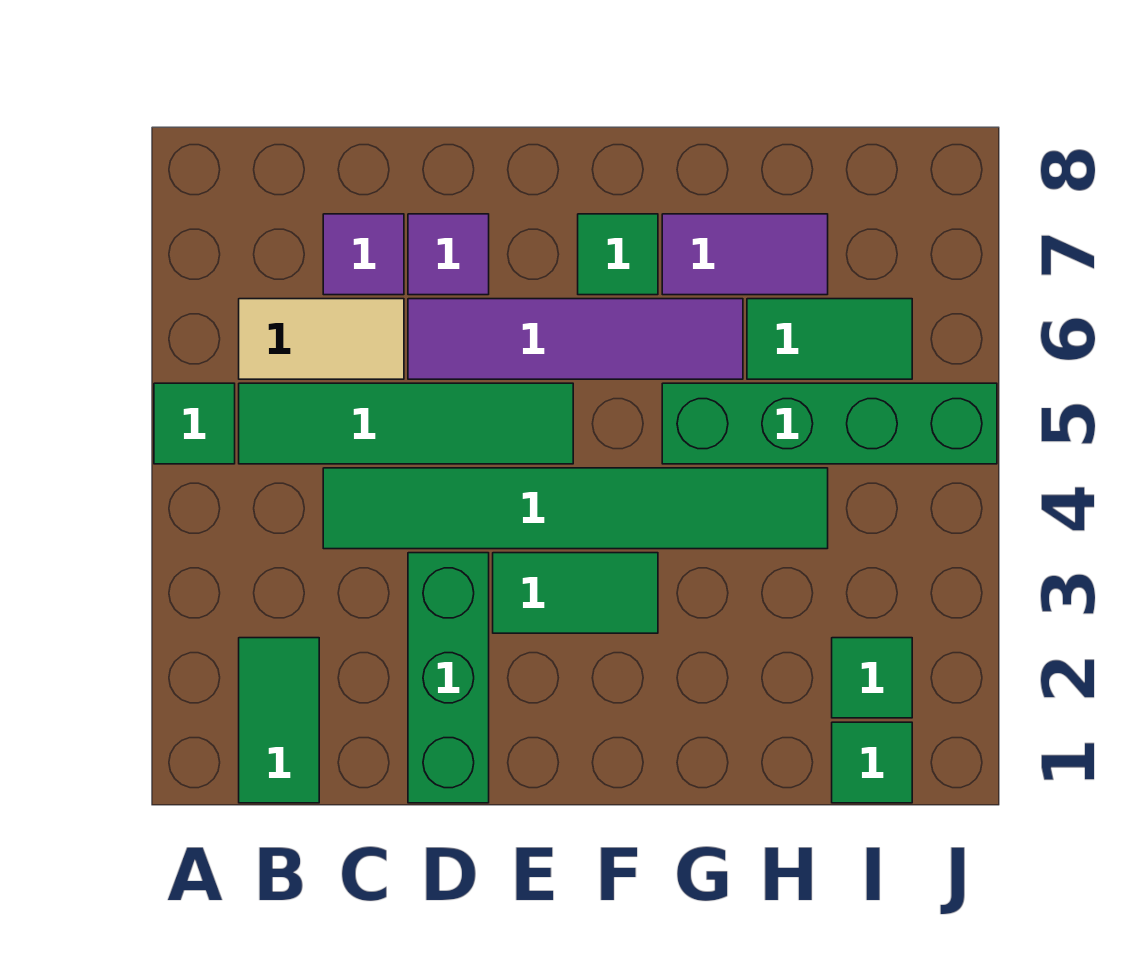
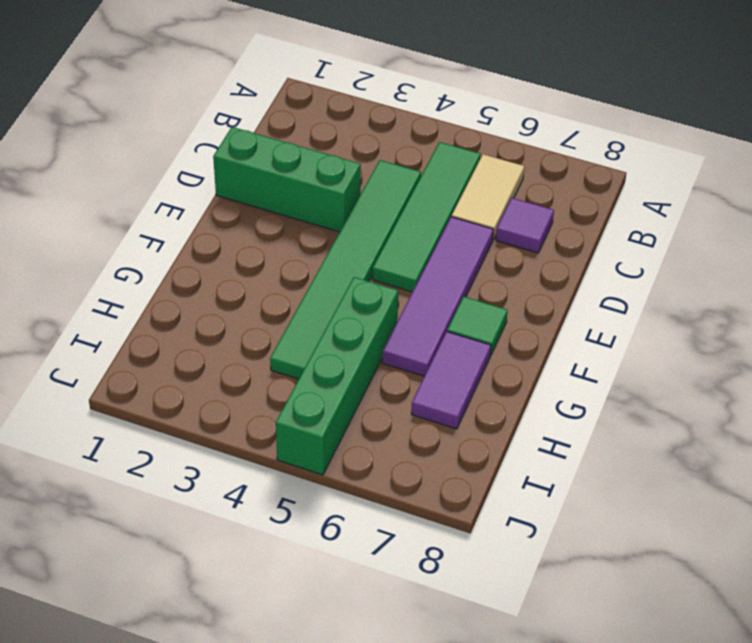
none -> green tile A5 level 1
none -> green tile B1:B2 level 1
none -> purple tile D7 level 1

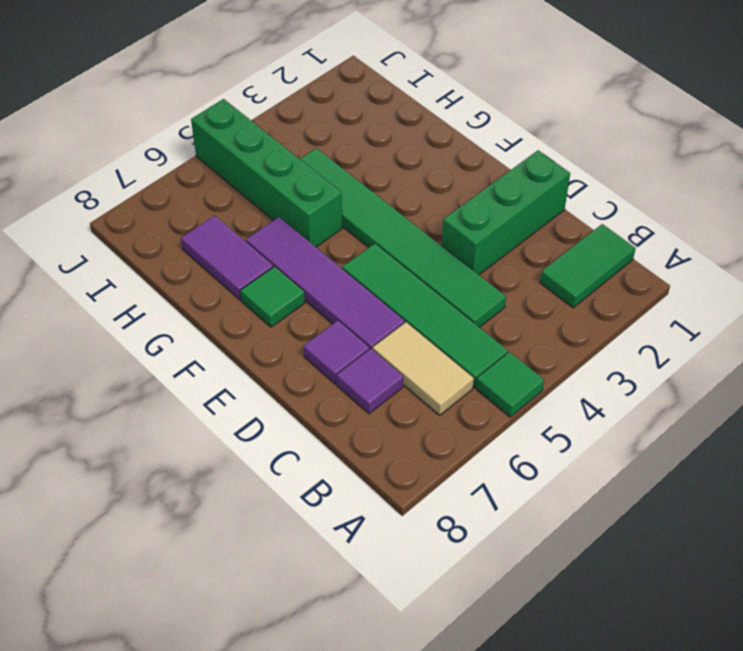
none -> green tile E3:F3 level 1
none -> green tile H6:I6 level 1
none -> green tile I1 level 1

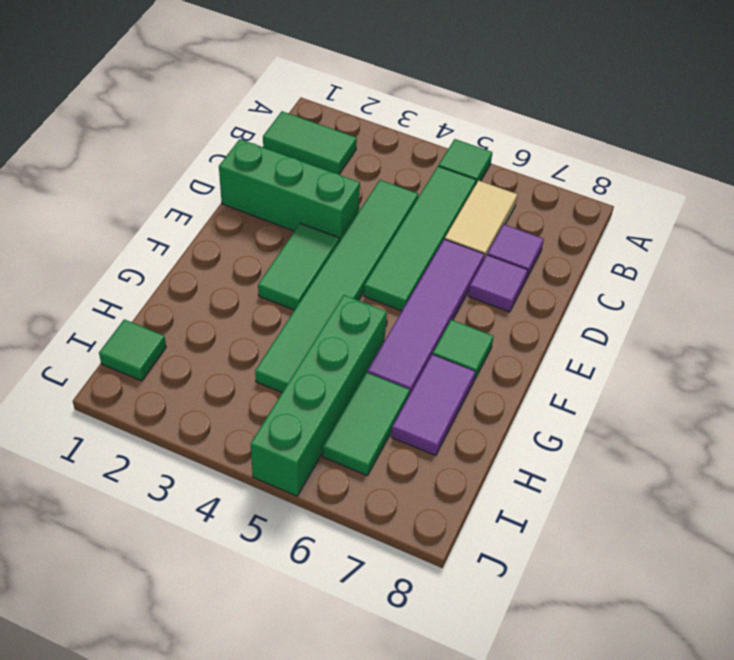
none -> green tile I2 level 1

